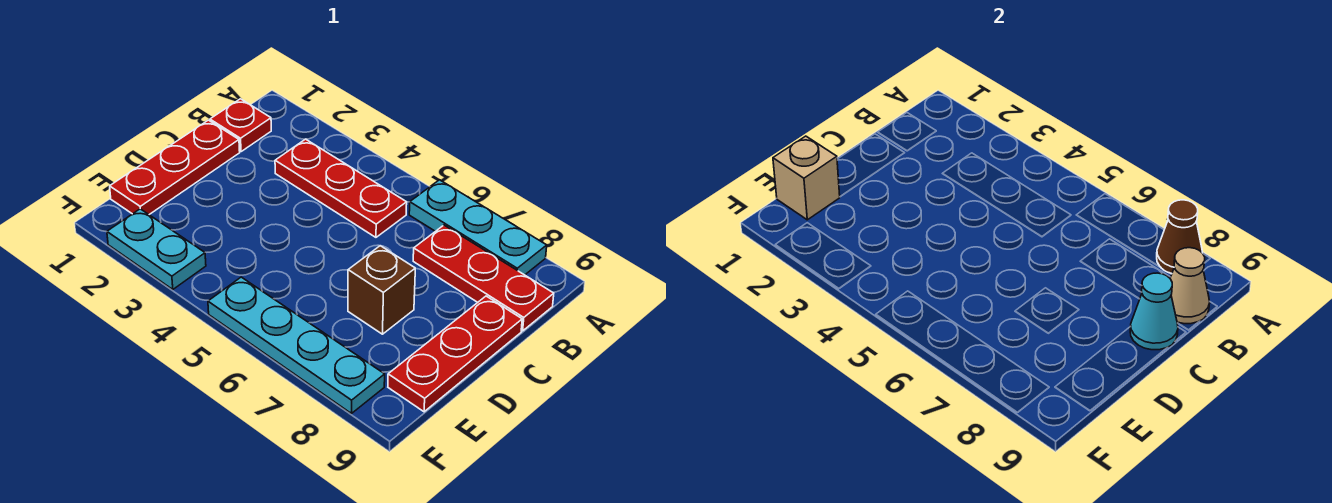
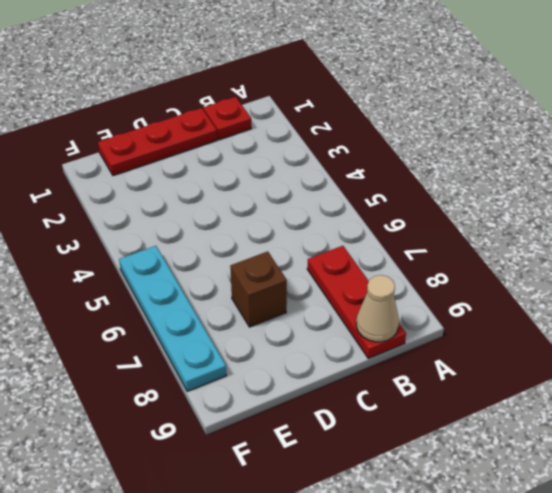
none -> cyan plate A6:A8 level 1
none -> red plate B3:B5 level 1
none -> red plate C9:E9 level 1

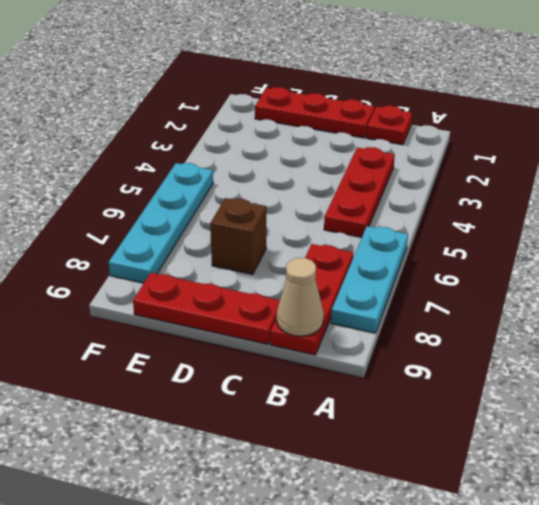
none -> cyan plate F2:F3 level 1
none -> brown cone A8 level 2
none -> cyan cone C9 level 2

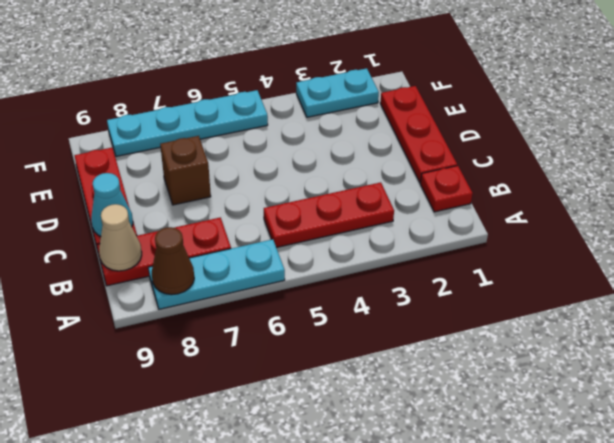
none -> tan brick E1 level 2

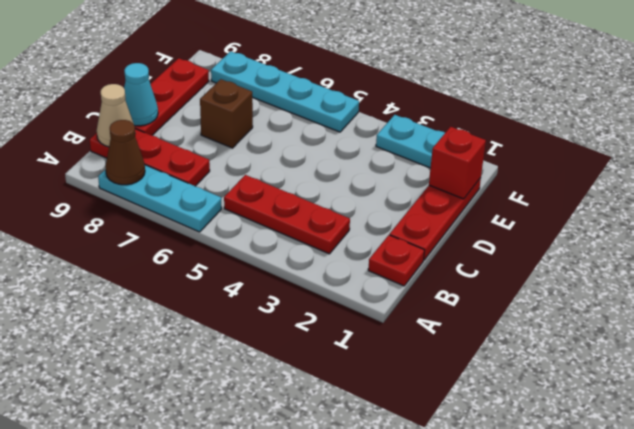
red brick E1 level 2 -> tan brick E1 level 2

